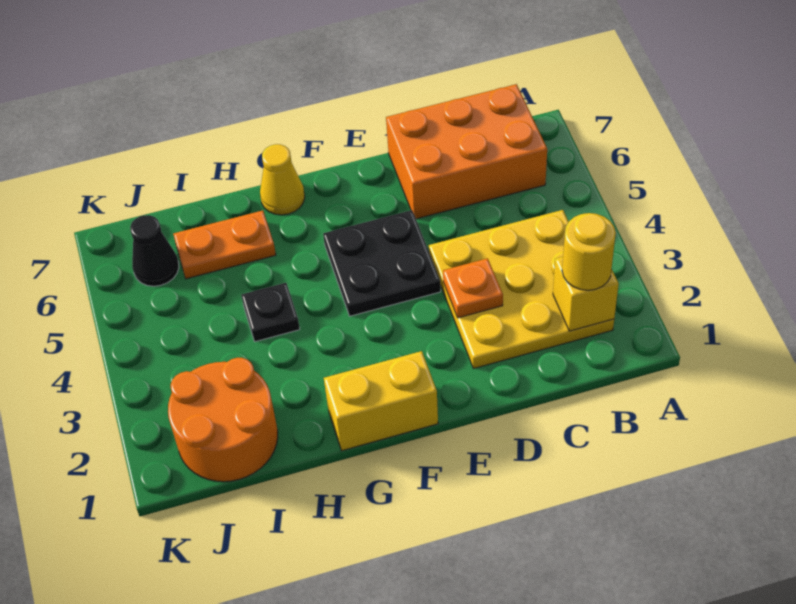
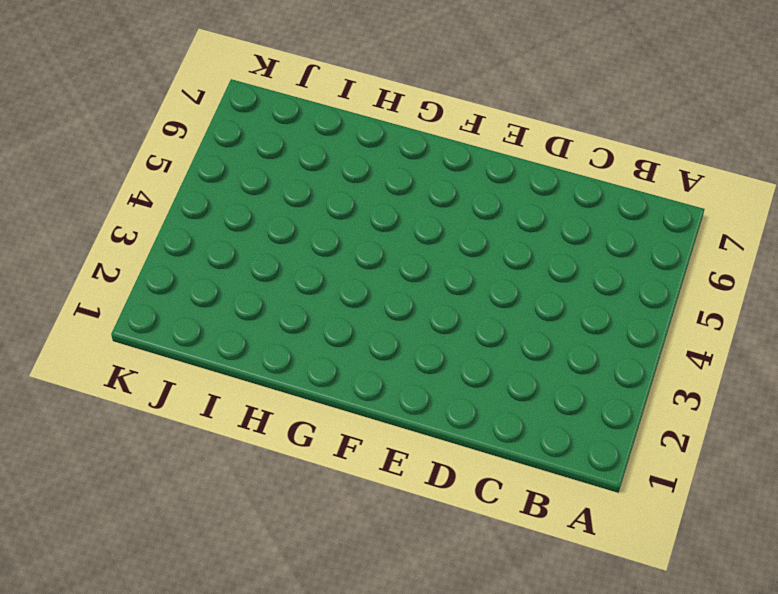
none -> yellow plate B2:D4 level 1
none -> orange brick B6:D7 level 1
none -> black plate E4:F5 level 1

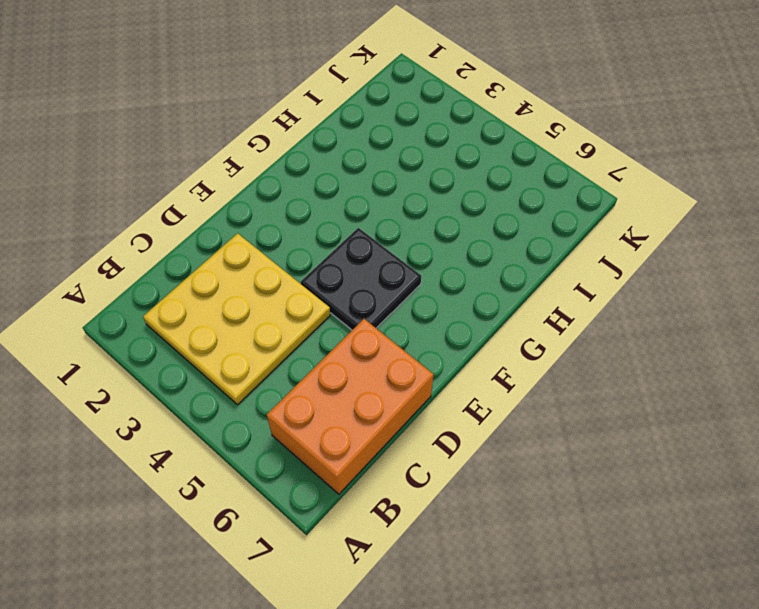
none -> yellow brick F1:G1 level 1
none -> yellow cone G7 level 1
none -> black plate H4 level 1

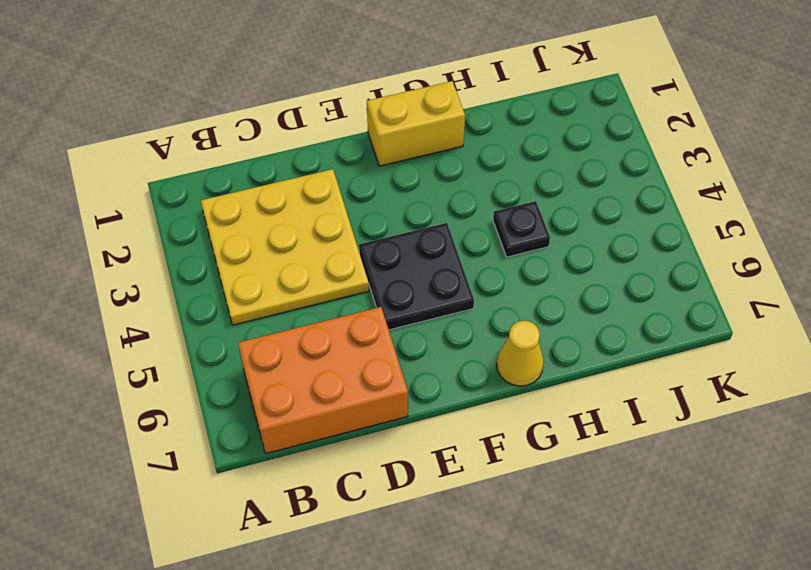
none -> orange plate H6:I6 level 1
none -> orange round brick I1:J2 level 1
none -> black cone J6 level 1

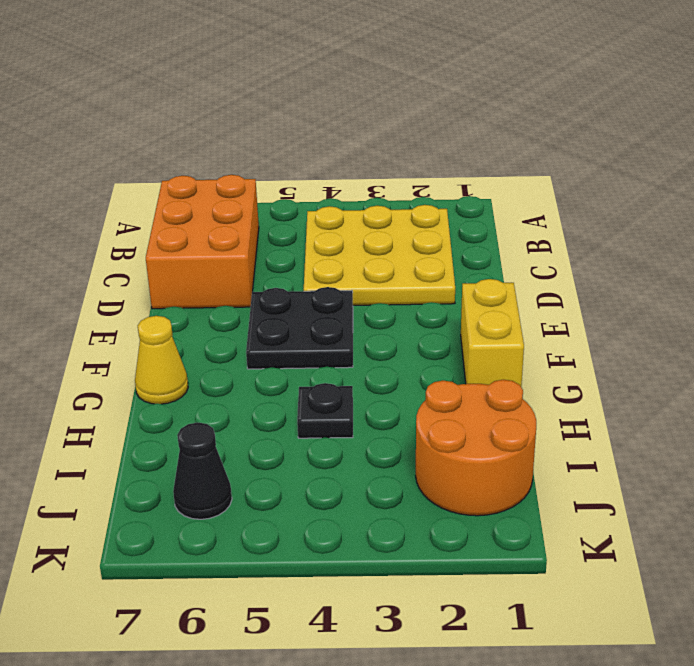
none -> orange plate H6:I6 level 1
none -> yellow brick B2 level 2
none -> orange plate D3 level 2

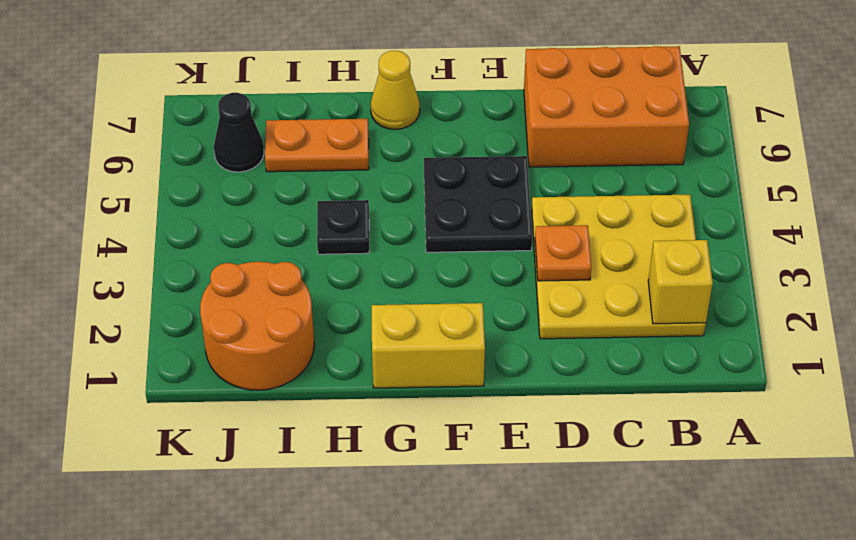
none -> yellow round brick B2 level 3

